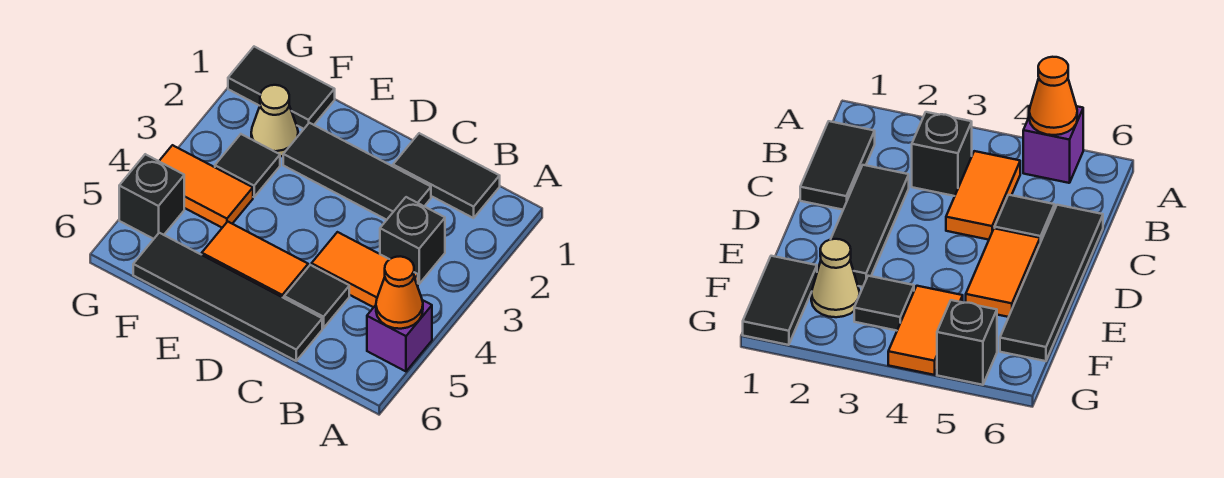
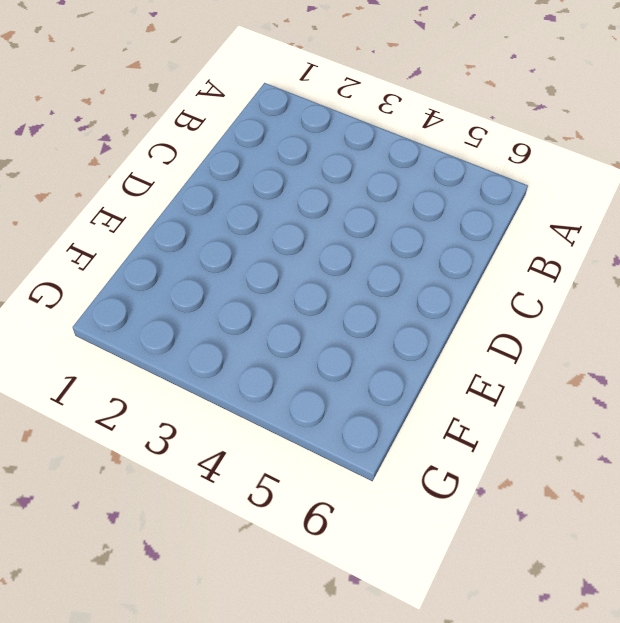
none -> purple brick A5 level 1
none -> black tile B1:C1 level 1
none -> black brick B3 level 1

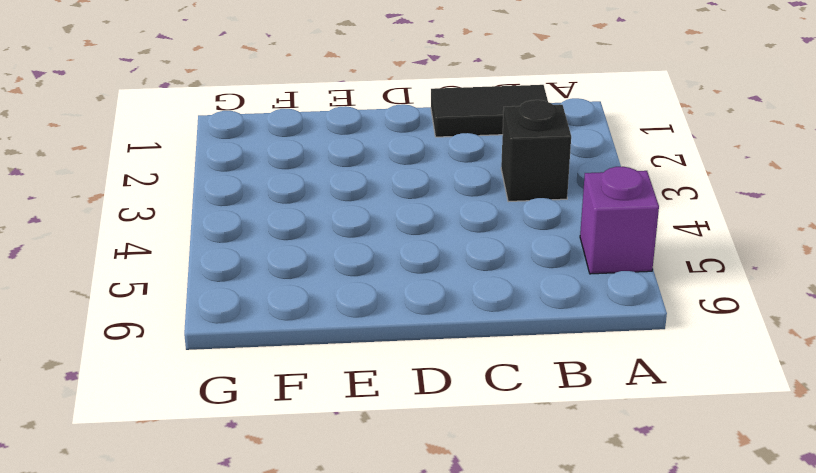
none -> orange tile B4:C4 level 1
none -> black tile C2:E2 level 1
none -> black tile C5 level 1

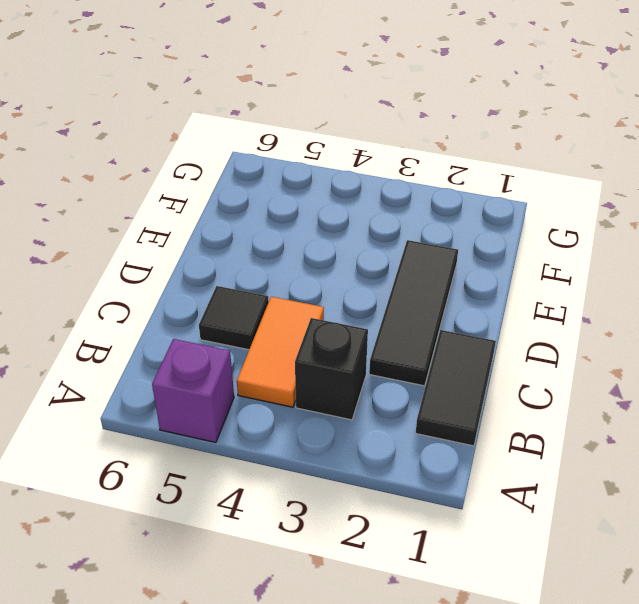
none -> black tile C6:F6 level 1
none -> orange tile D5:E5 level 1
none -> black tile F1:G1 level 1

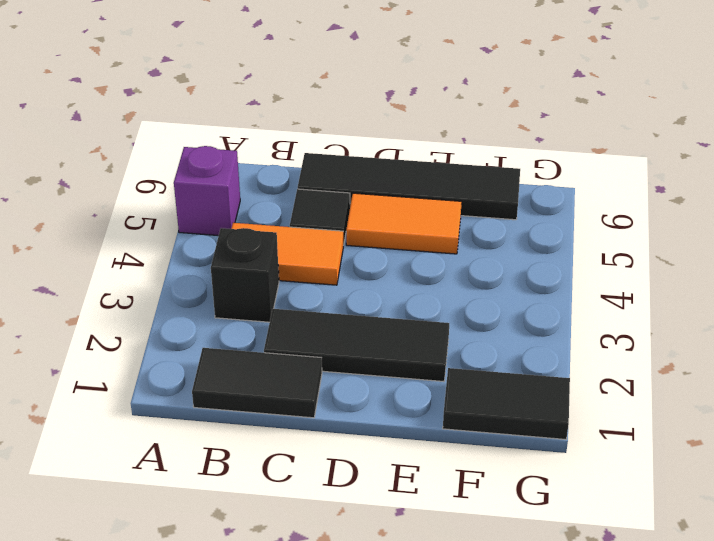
none -> tan cone F2 level 1
none -> black tile F3 level 1
none -> orange tile F4:G4 level 1

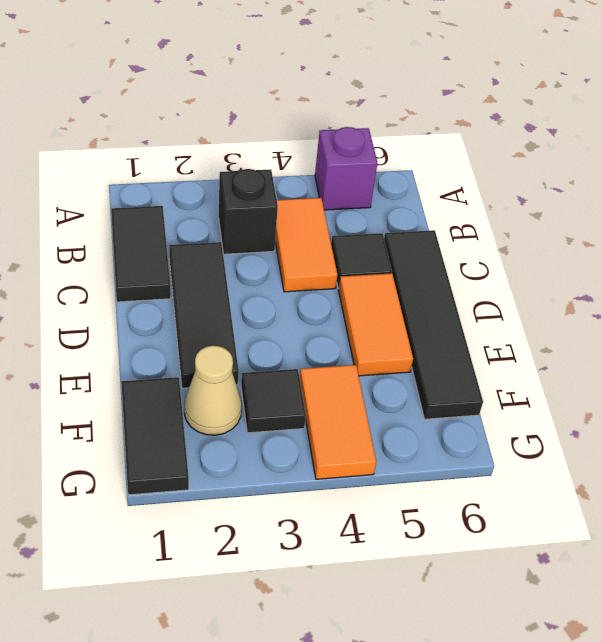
none -> black brick G5 level 1
none -> orange cone A5 level 2

